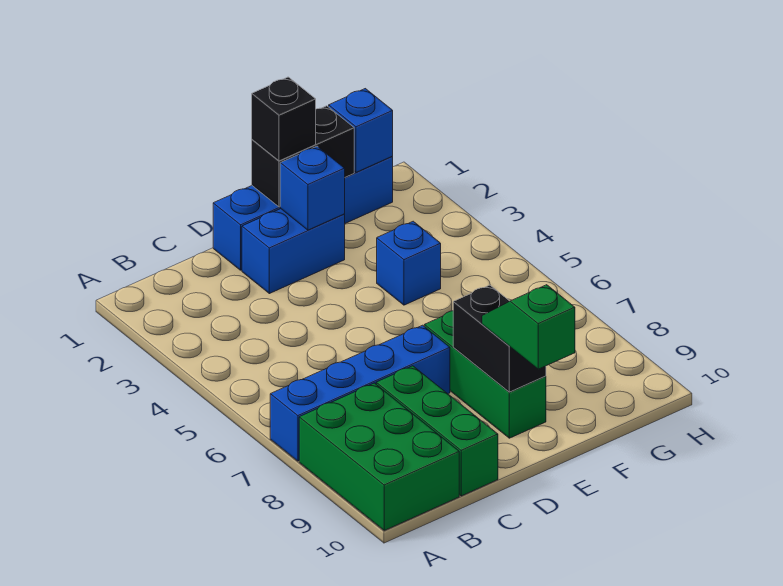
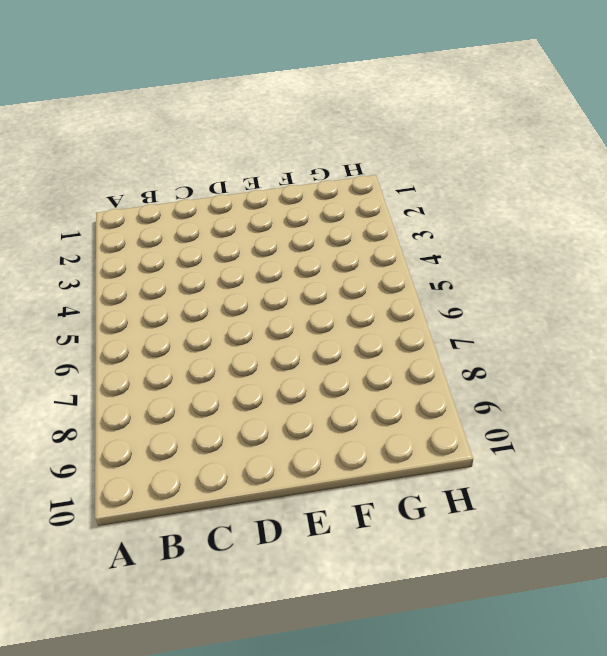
none -> blue brick A7:D7 level 1
none -> green brick A8:B10 level 1
none -> green brick C8:C10 level 1

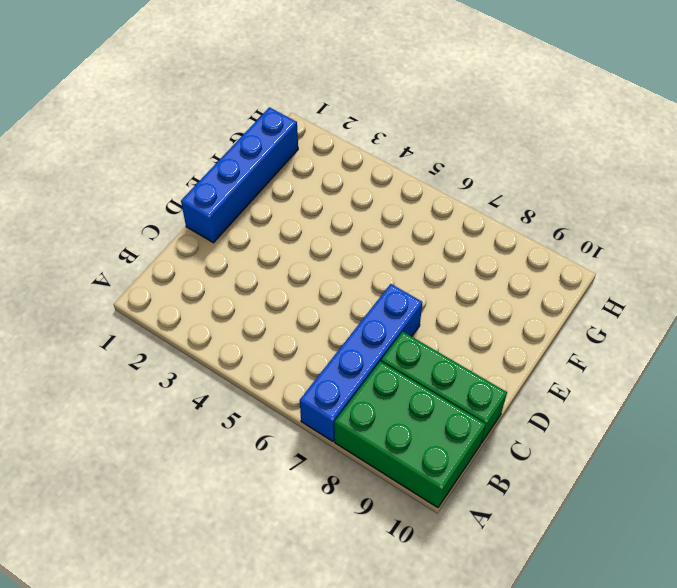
none -> blue brick D2:E2 level 1
none -> green brick E7:E9 level 1
none -> blue brick F4 level 1

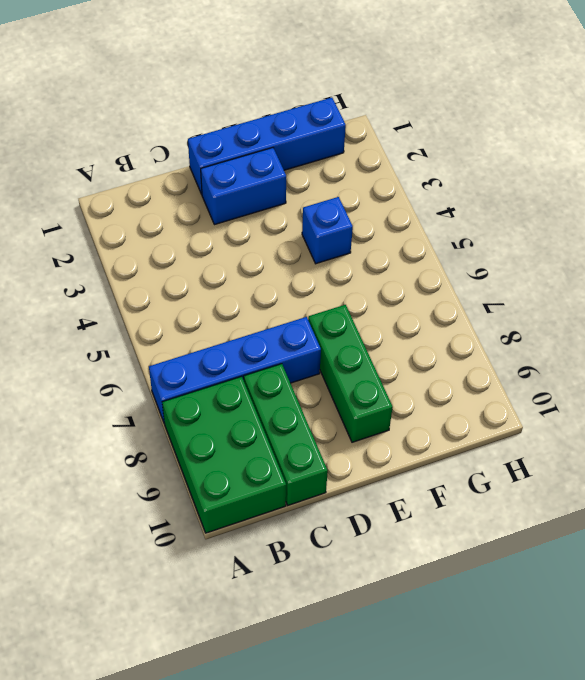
none -> black brick E1:F1 level 2
none -> blue brick E2 level 2
none -> black brick E8:E9 level 2

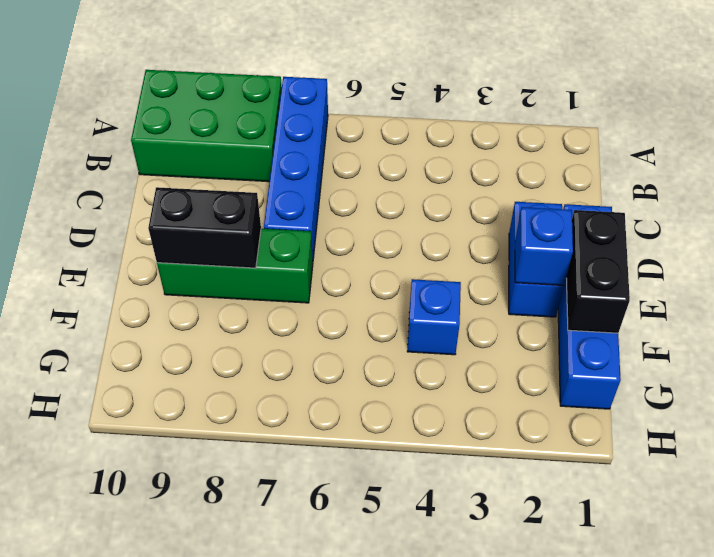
none -> green brick C8:C10 level 1
none -> blue brick G1 level 2
none -> black brick E1 level 3

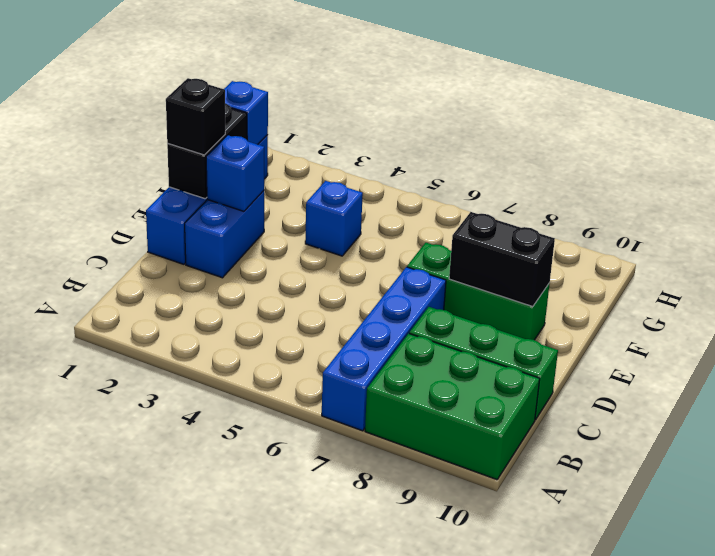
none -> green slope E9:E10 level 3 top 10

